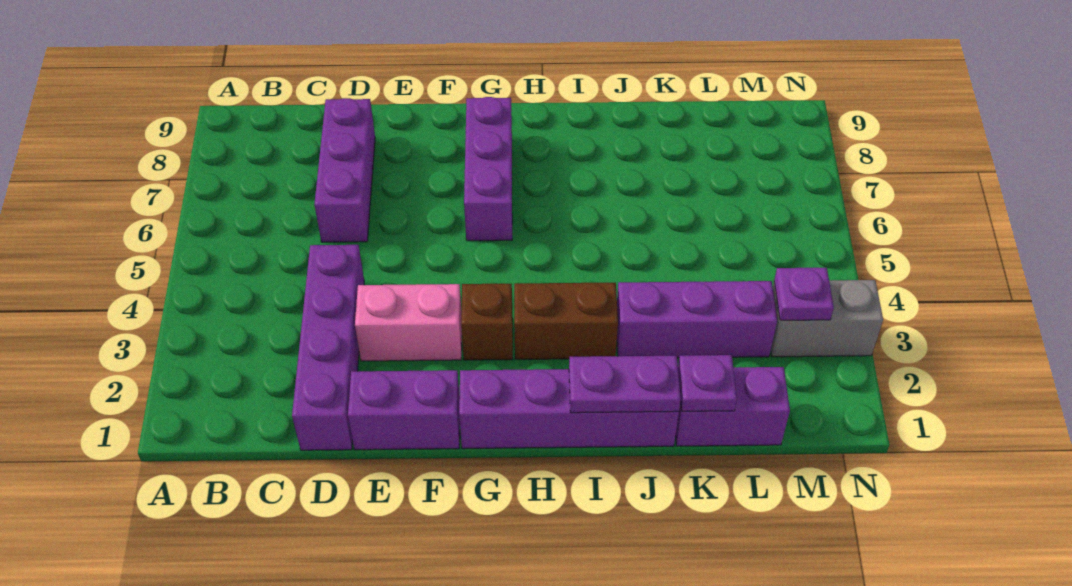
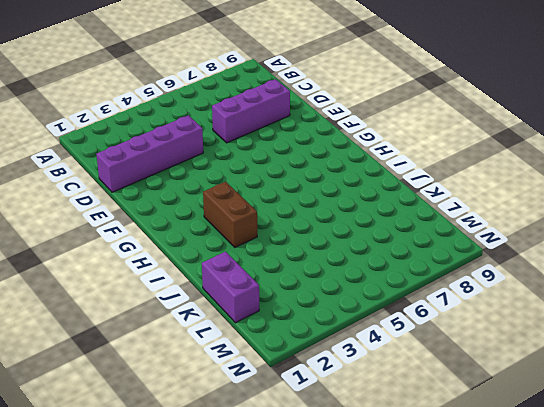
none -> purple brick E1:F1 level 1
none -> pink brick E3:F3 level 1
none -> purple brick G1:J1 level 1

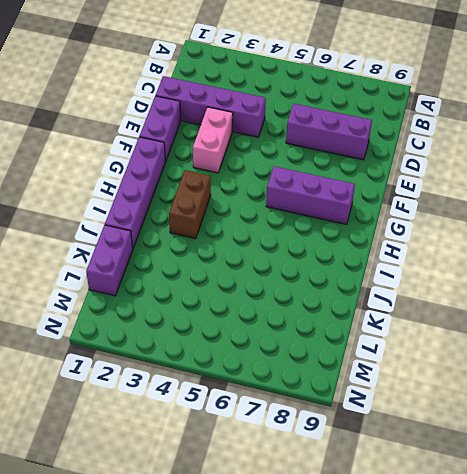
none -> brown brick G3 level 1
none -> purple brick J3:L3 level 1
none -> grey brick M3:N3 level 1

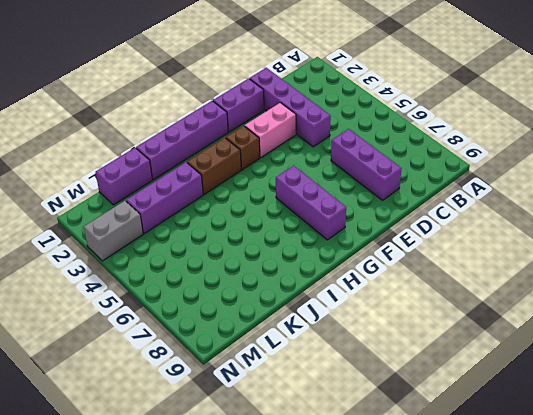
none -> purple plate I1:J1 level 2
none -> purple plate K1 level 2
none -> purple plate M3 level 2

